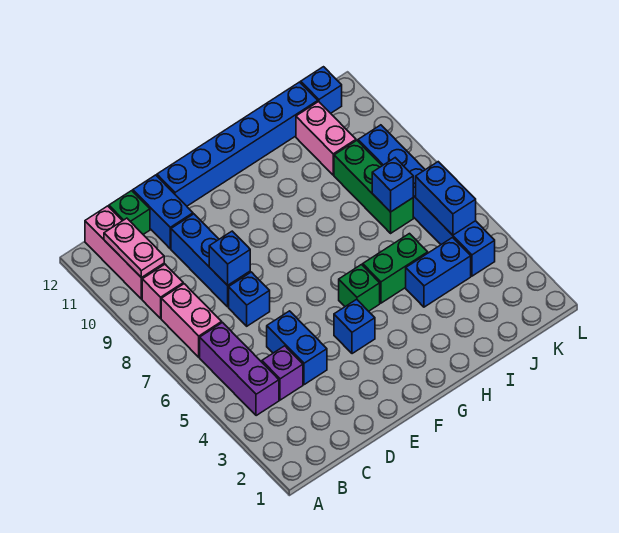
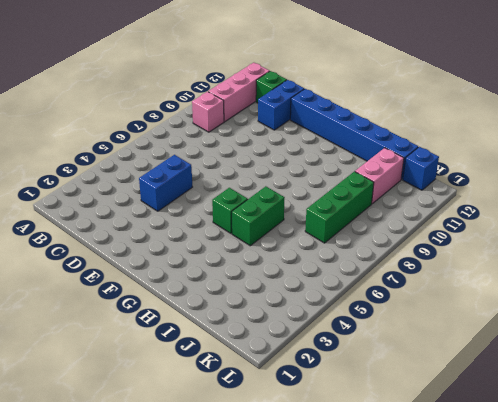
green brick H5:H6 level 1 -> green brick H5:I5 level 1
none -> purple brick B4:B6 level 1
none -> pink brick B7:B8 level 1
none -> purple brick C4 level 1

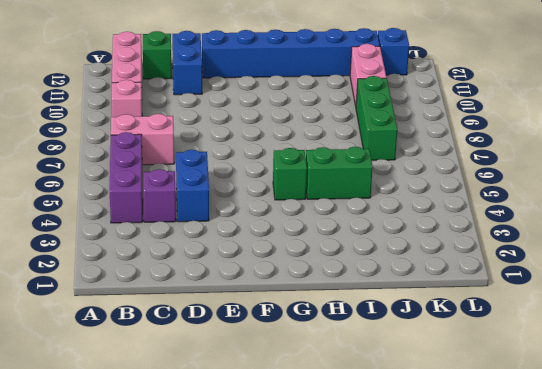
pink brick B7:C7 level 1 -> pink brick B7:B8 level 1
none -> blue brick D7 level 1
none -> blue brick D8:D10 level 1
none -> blue brick F4 level 1

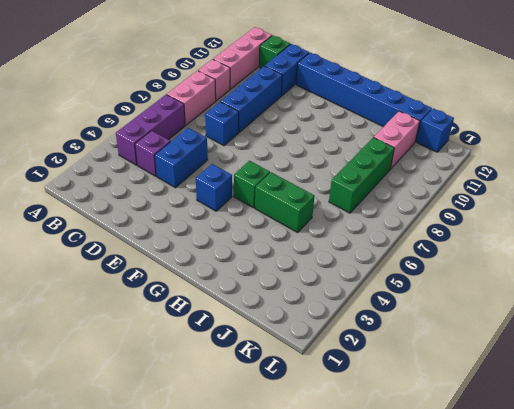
none -> blue brick I4:J4 level 1
none -> blue brick K4:K9 level 1
none -> pink plate B10:B11 level 2

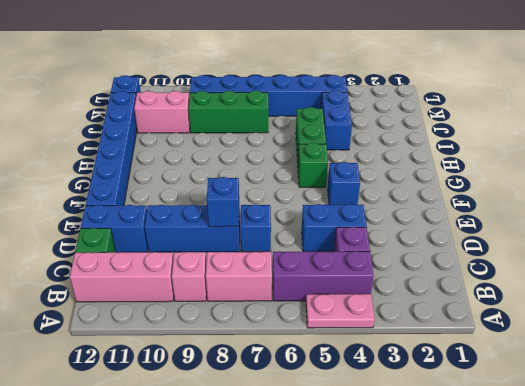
pink plate A4:A5 level 1 -> pink plate B10:B11 level 2
none -> blue brick J7 level 2
none -> blue brick K5:K6 level 2

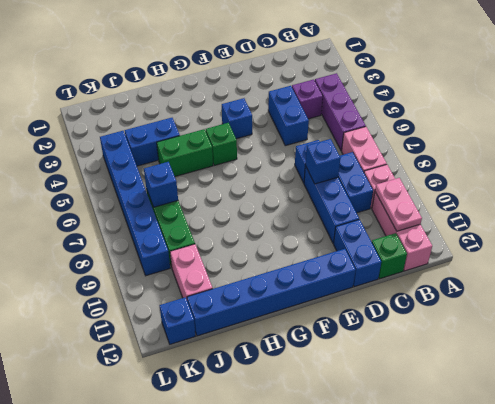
blue brick C8:C9 level 1 -> blue brick K5:K6 level 2

